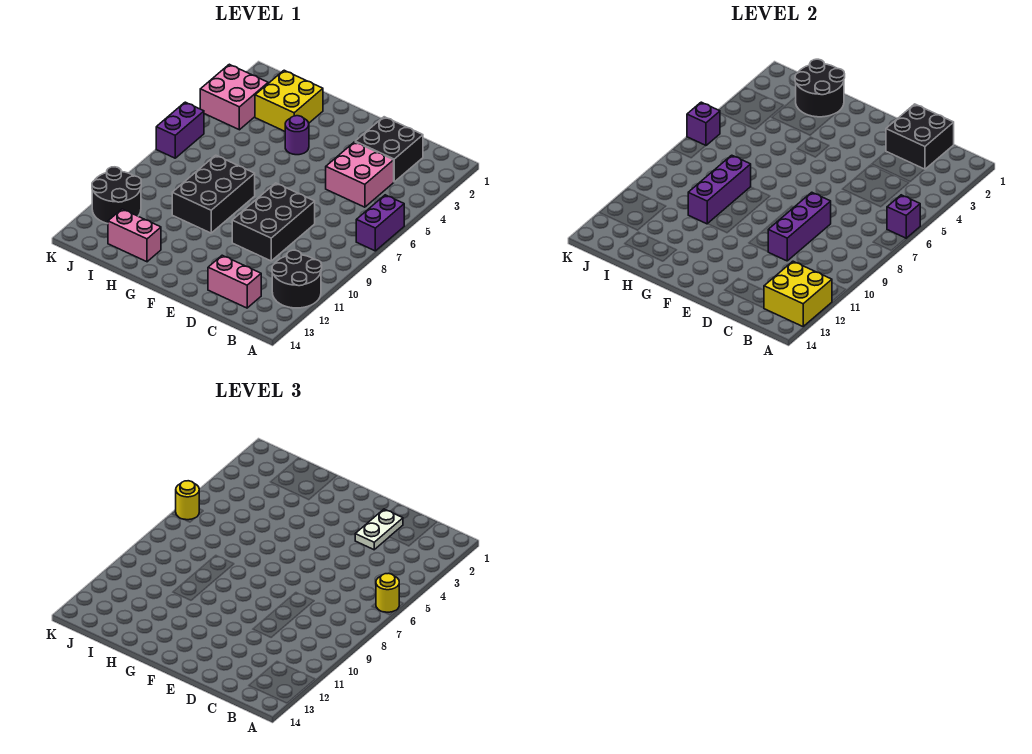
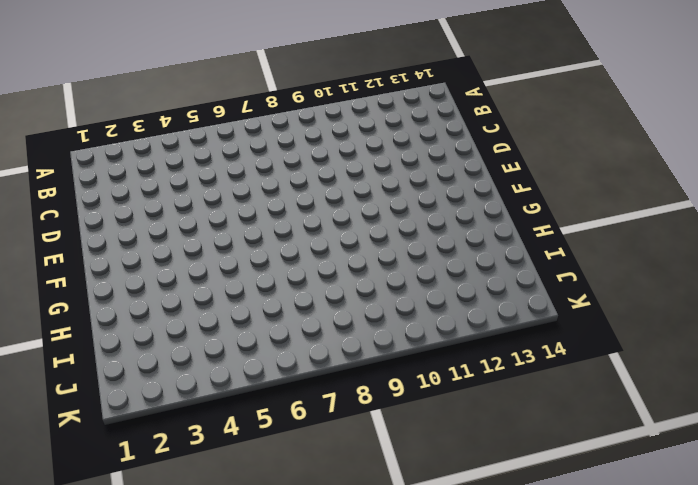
none -> purple brick A6:A7 level 1
none -> black round brick A11:B12 level 1
none -> black brick C2:D3 level 1

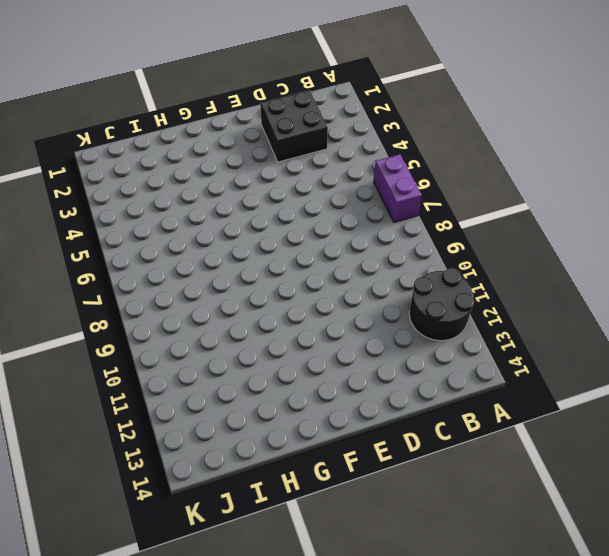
none -> pink brick C4:D5 level 1
none -> pink brick C13:D13 level 1
none -> black brick D8:E10 level 1

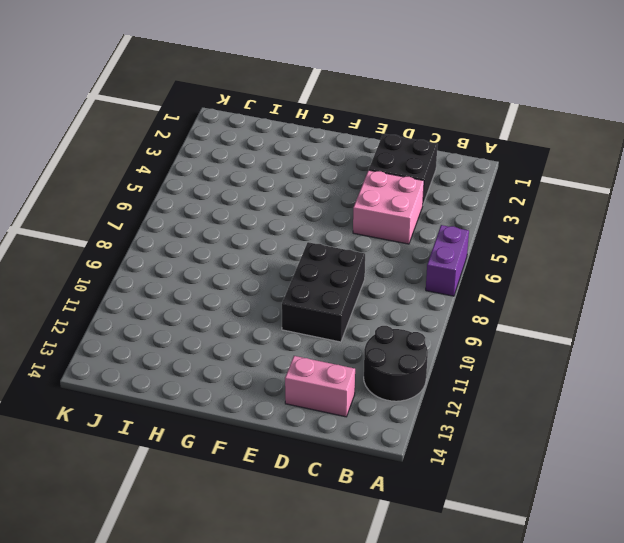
none -> purple round brick G4 level 1
none -> black brick G8:H10 level 1
none -> yellow brick H2:I3 level 1

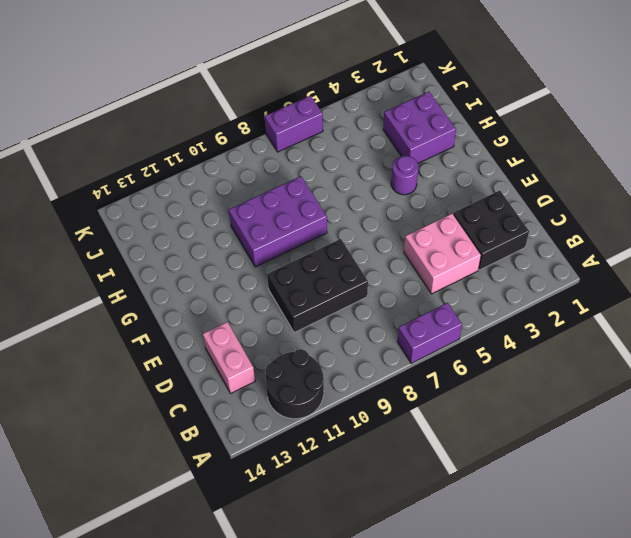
purple brick G8:H10 level 1 -> black brick G8:H10 level 1
purple brick H2:I3 level 1 -> yellow brick H2:I3 level 1
none -> pink brick H13:I13 level 1
none -> pink brick J3:K4 level 1
none -> black round brick J11:K12 level 1

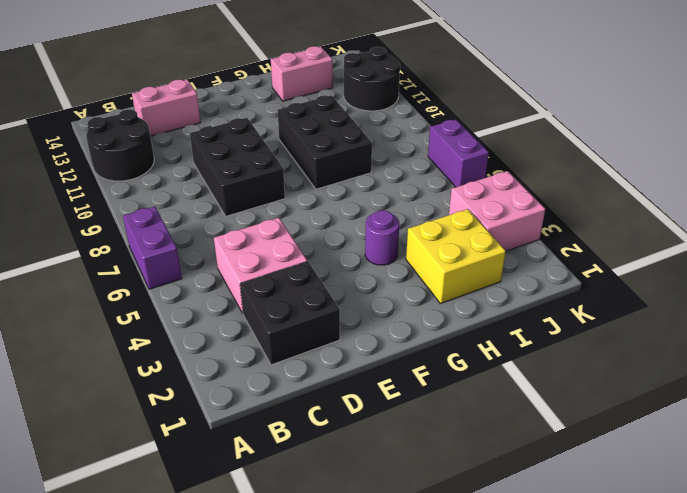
none -> purple brick A6 level 2
none -> yellow brick A12:B13 level 2
none -> black brick C1:D2 level 2

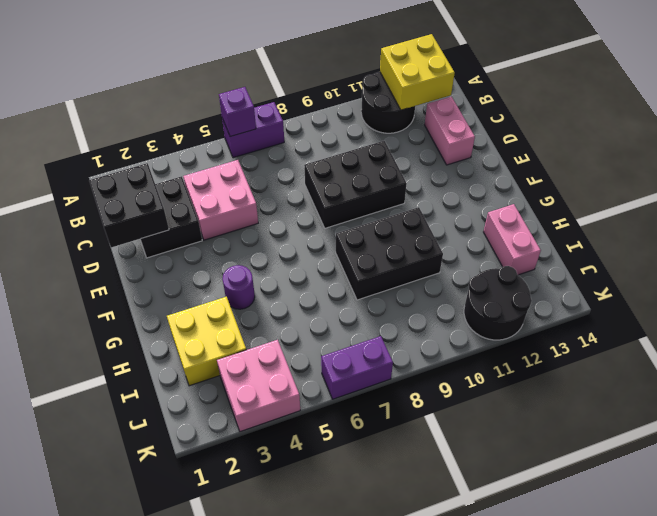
none -> purple brick D8:D10 level 2
none -> black round brick H1:I2 level 2
none -> purple brick H8:H10 level 2

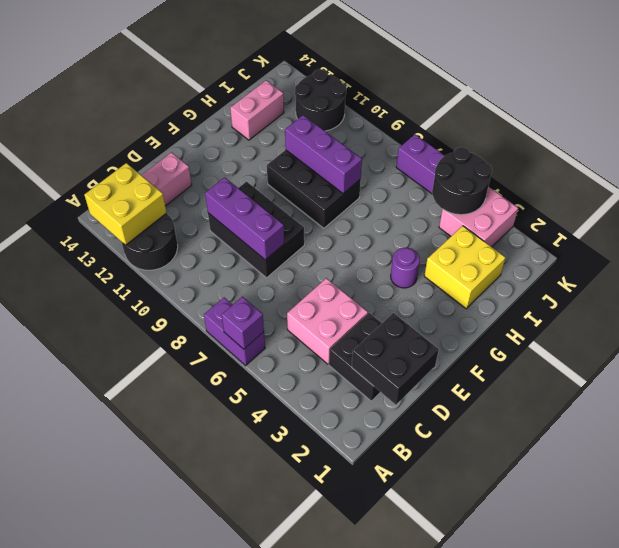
black round brick J4:K5 level 2 -> black round brick H1:I2 level 2
none -> purple brick K6 level 2
none -> yellow round brick A6 level 3
none -> white plate D2:D3 level 3

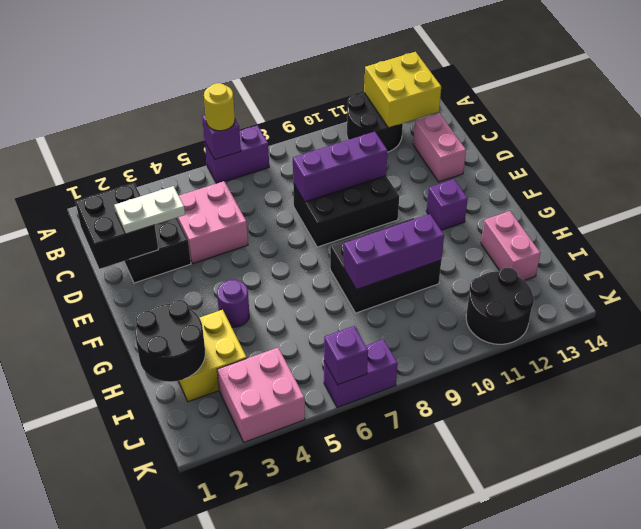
purple brick F12 level 1 -> none
none -> yellow round brick K6 level 3

